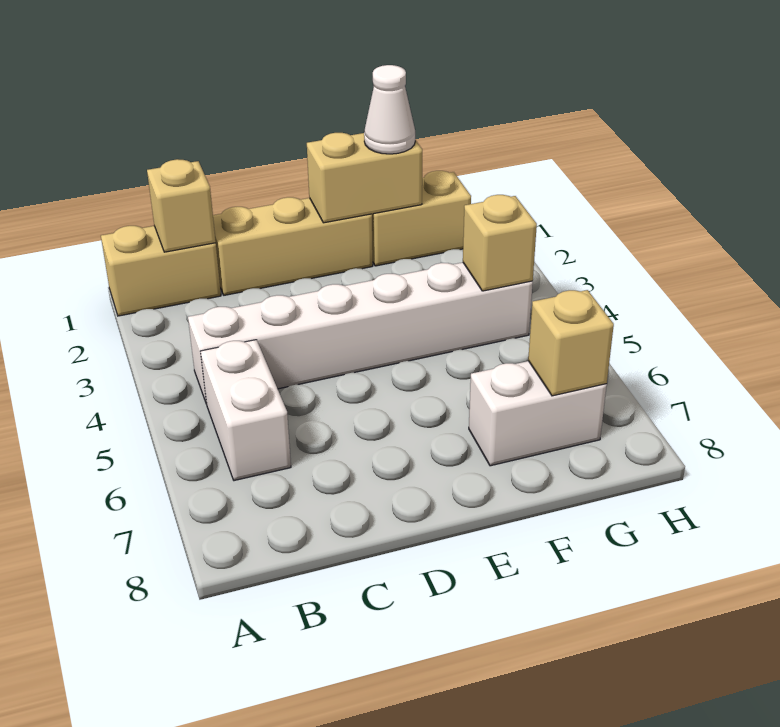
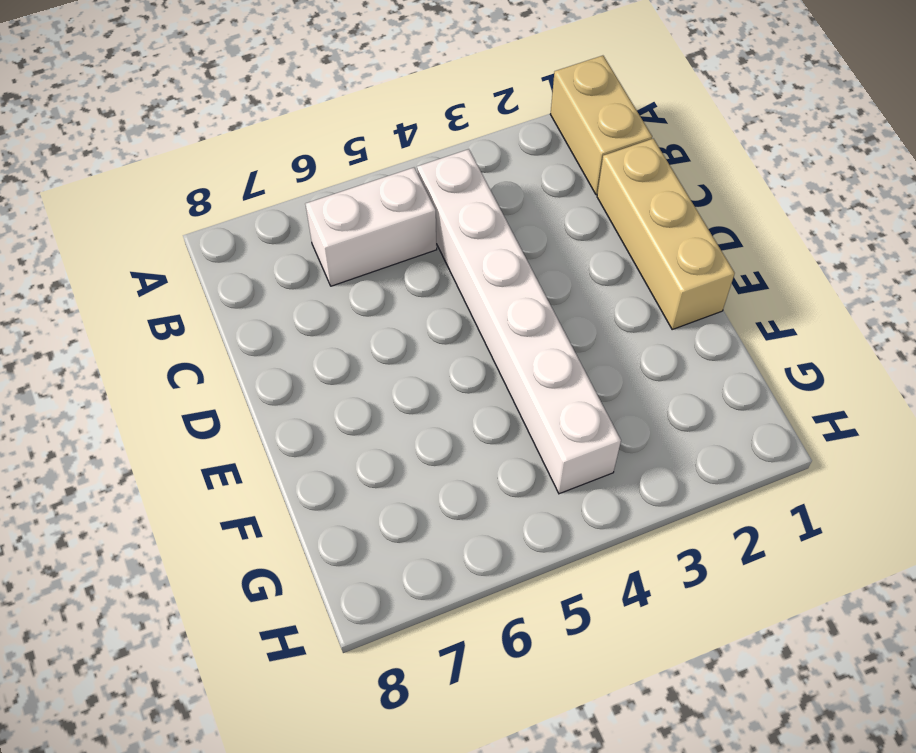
none -> tan brick F1:G1 level 1
none -> white brick F7:G7 level 1

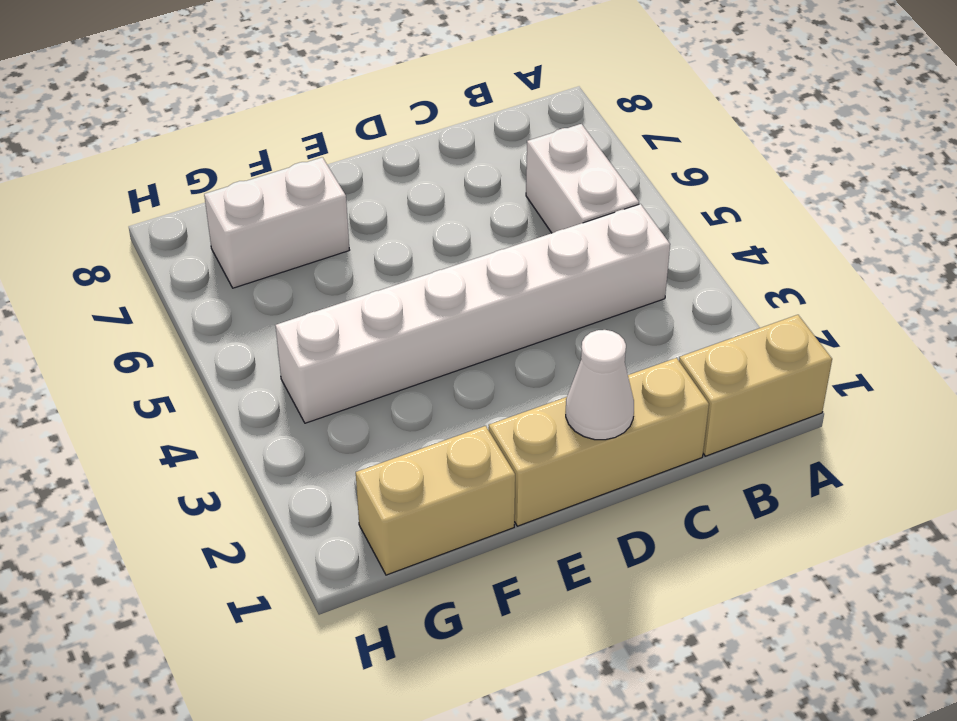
white cone D1 level 2 -> white cone F1 level 3
none -> tan brick B1 level 2
none -> tan brick E1:F1 level 2

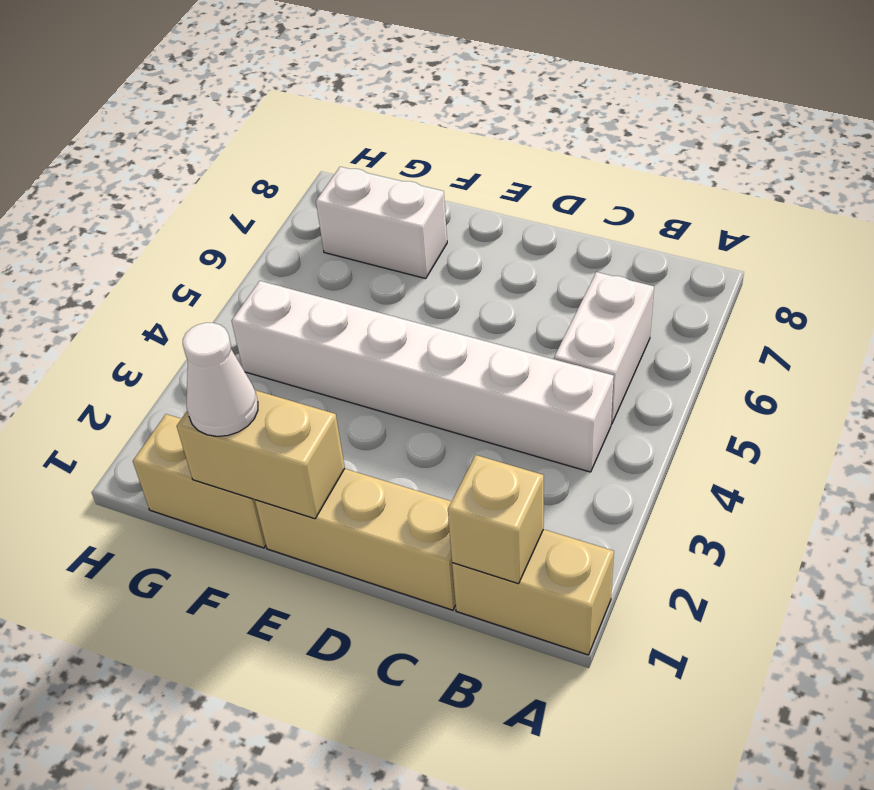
none -> tan brick G4 level 2
none -> tan brick G7 level 2

